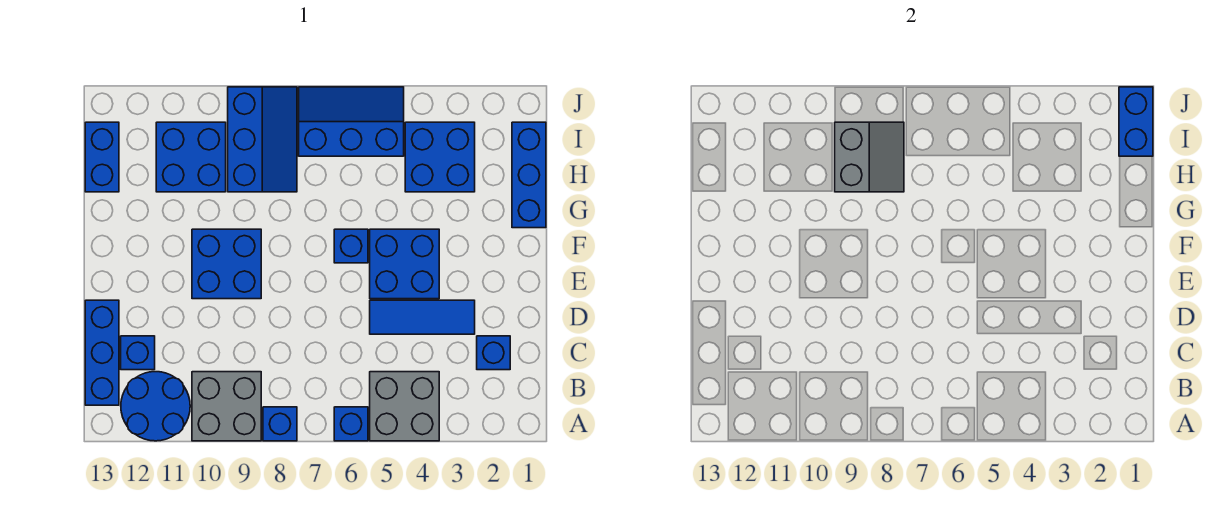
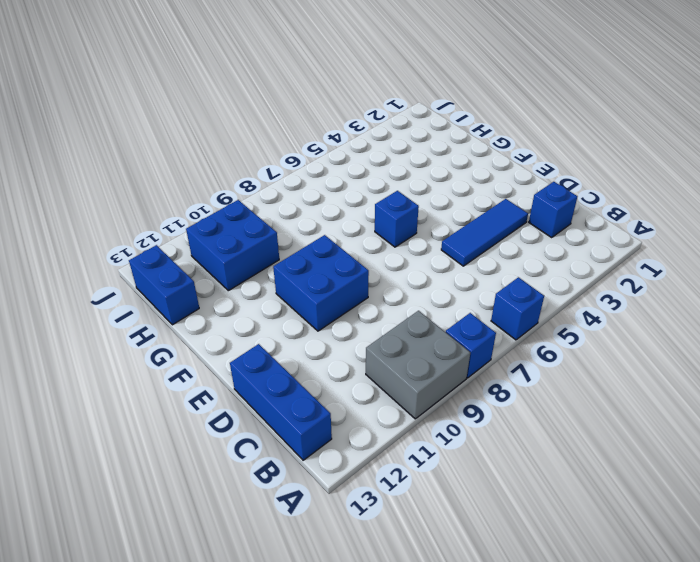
none -> grey brick A4:B5 level 1
none -> blue round brick A11:B12 level 1
none -> blue brick C12 level 1

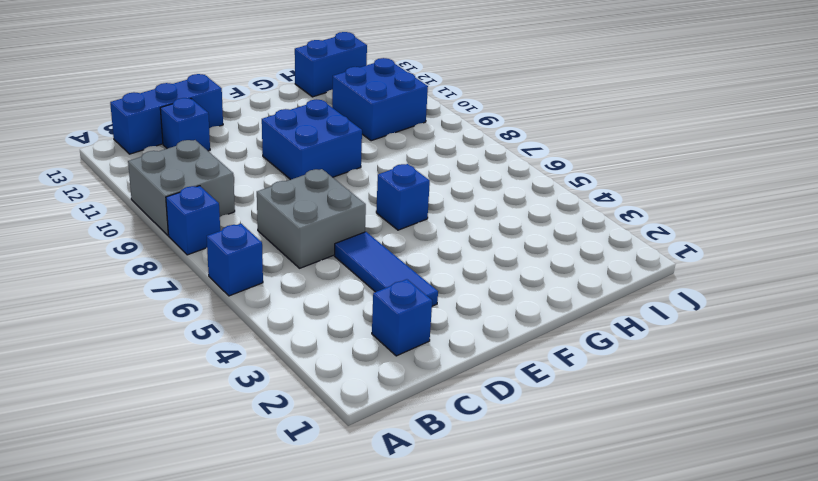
grey brick C6:D7 level 1 -> grey brick A4:B5 level 1
none -> blue round brick A11:B12 level 1
none -> blue brick E4:F5 level 1
none -> blue brick G1:I1 level 1

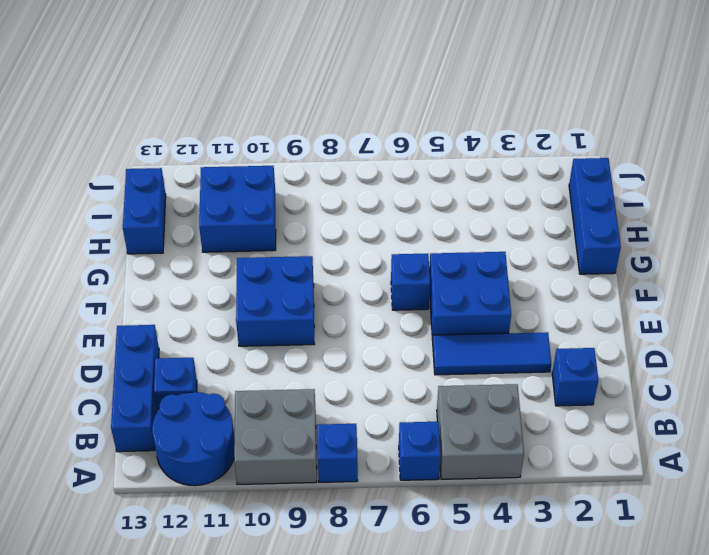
none -> blue brick H3:I4 level 1
none -> blue slope H8:J9 level 1 top 9
none -> blue slope I5:J7 level 1 top I

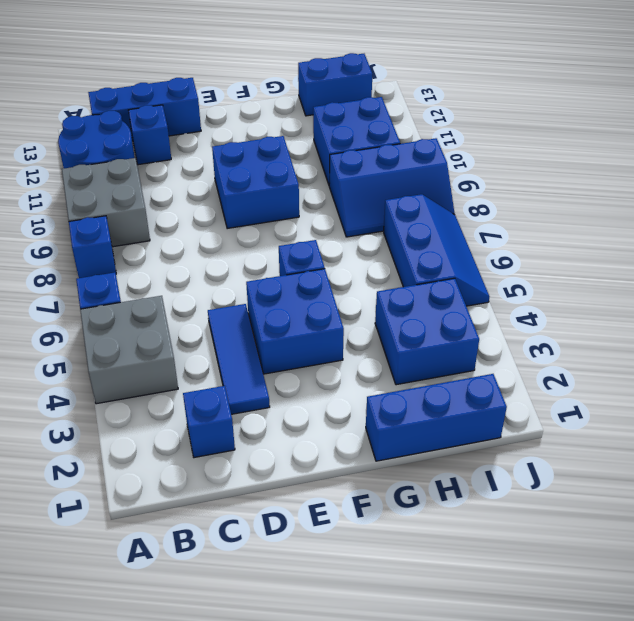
none -> grey slope H8:I9 level 2 top 9
none -> blue brick I1:J1 level 2

